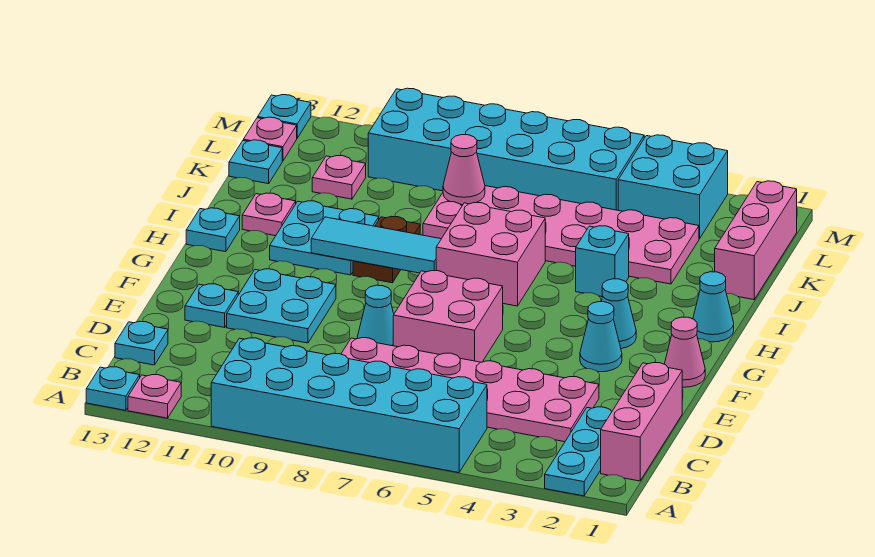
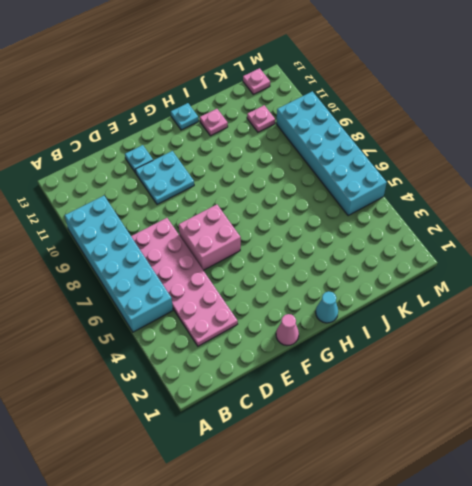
none -> cyan plate A2:C2 level 1
none -> pink plate A12 level 1
none -> cyan plate A13 level 1
none -> pink brick B1:D1 level 1

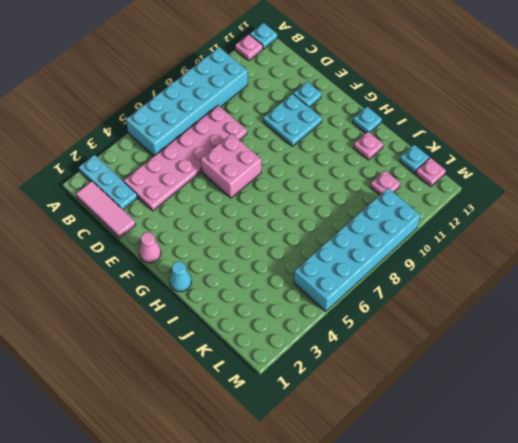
pink tile B1:D1 level 1 -> pink brick B1:D1 level 1
none -> cyan plate C13 level 1
none -> cyan cone E8 level 1
none -> cyan cone F3 level 1
none -> cyan cone G3 level 1

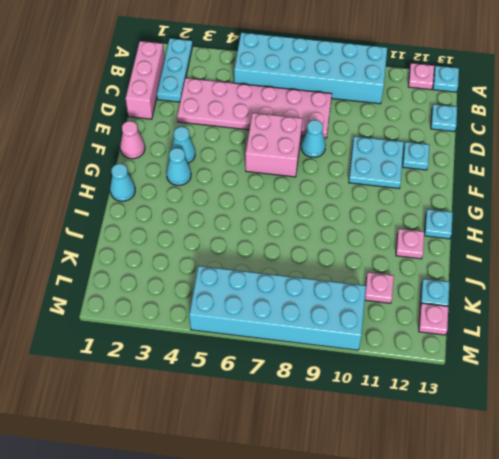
none -> pink brick H6:I7 level 1
none -> brown plate H9:I9 level 1
none -> cyan plate H10:I11 level 1
none -> cyan brick I4 level 1

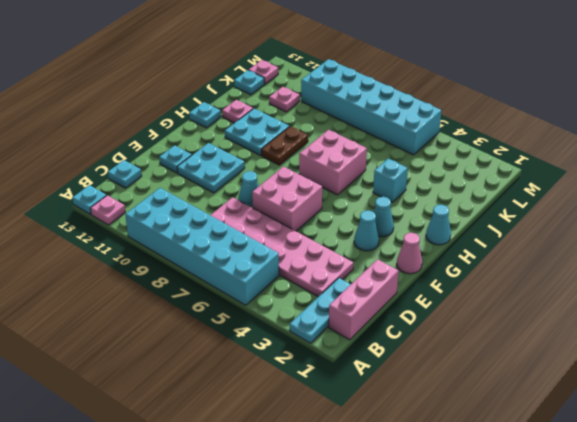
none -> pink brick J1:L1 level 1
none -> pink plate J3:K8 level 1
none -> cyan brick L3:M4 level 1
none -> cyan plate M13 level 1

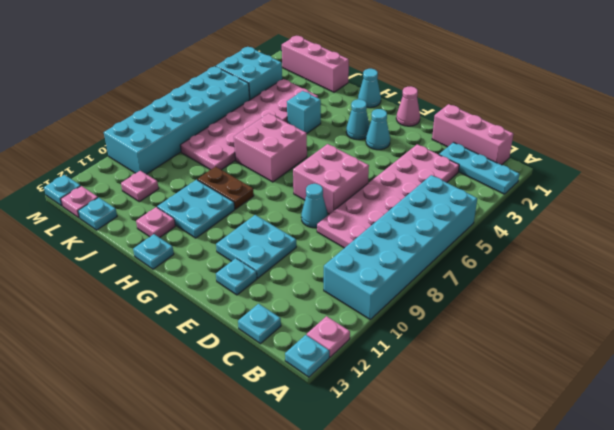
none -> cyan tile H8:H10 level 2
none -> pink cone K8 level 2

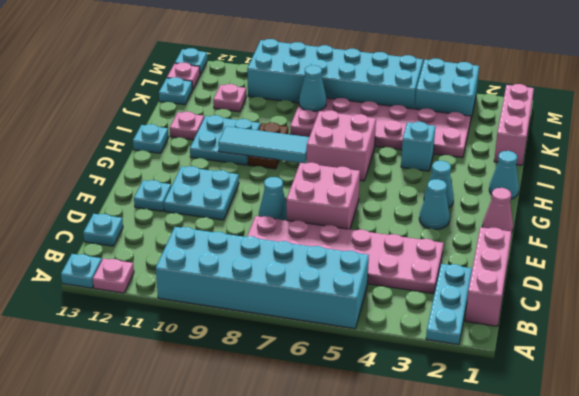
cyan cone K8 level 2 -> pink cone K8 level 2

